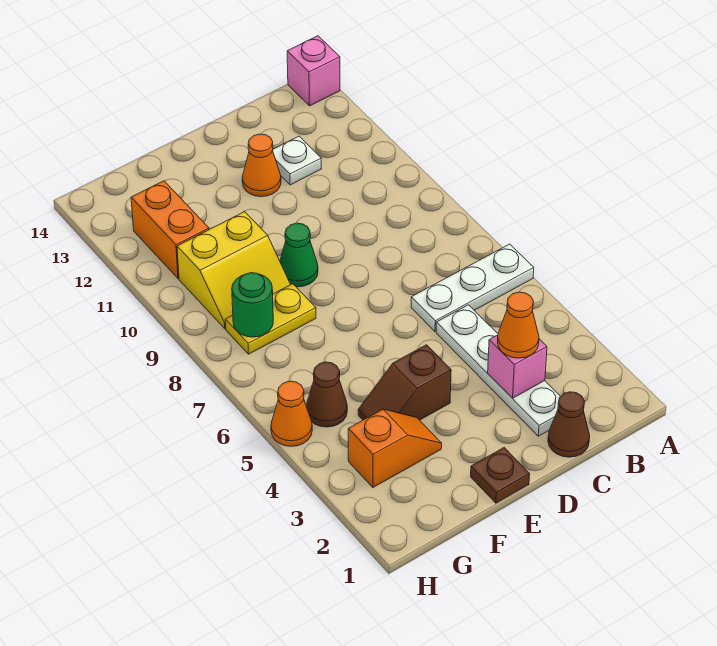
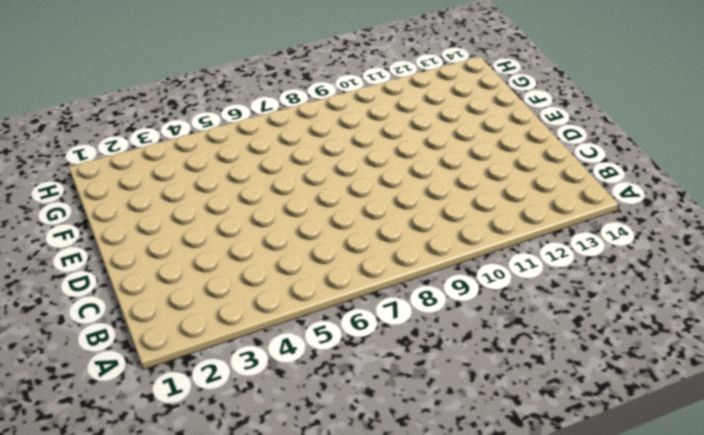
none -> white plate A6:C6 level 1
none -> pink brick A14 level 1
none -> brown cone C1 level 1

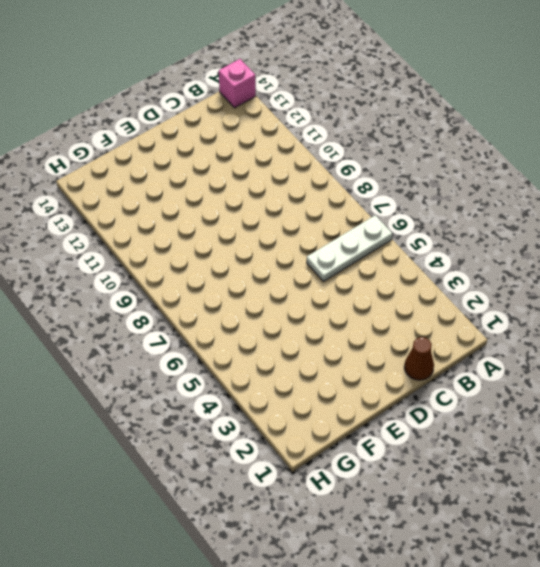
none -> white plate C2:C5 level 1
none -> white plate C12 level 1
none -> orange cone D12 level 1

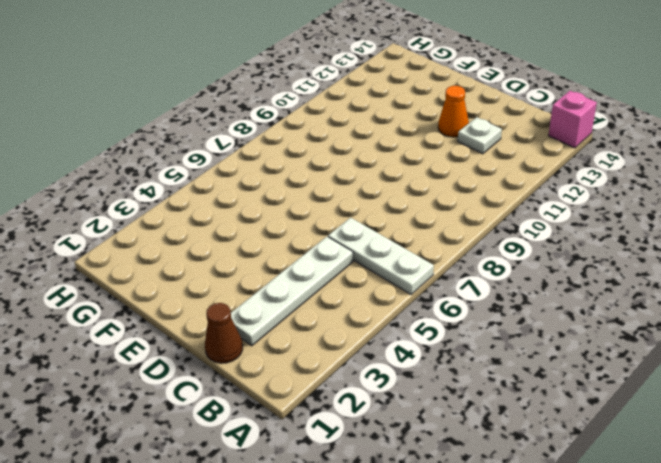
none -> brown plate E1 level 1
none -> brown slope E4:F4 level 1 top E
none -> green cone E9 level 1

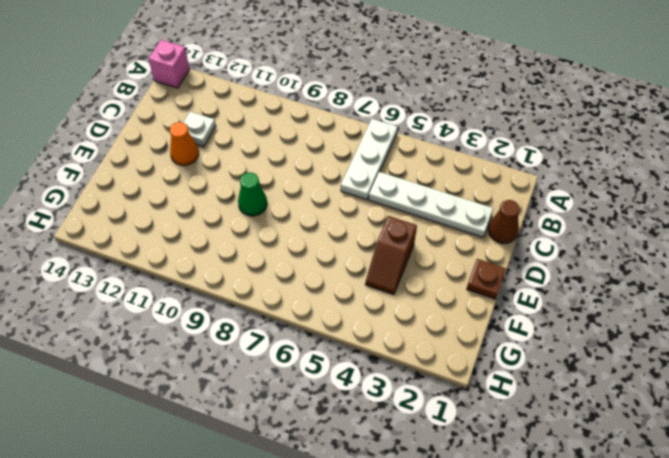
none -> orange slope F3:G3 level 1 top G
none -> yellow plate F8:G8 level 1
none -> yellow slope F9:G10 level 1 top 10

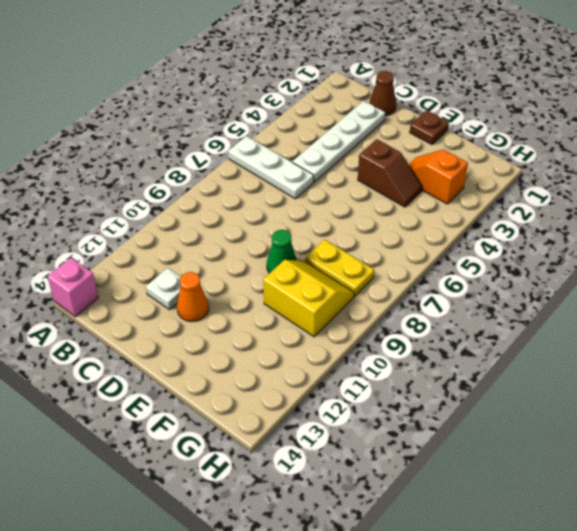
none -> brown cone G5 level 1
none -> orange brick G11:G12 level 1
none -> orange cone H5 level 1

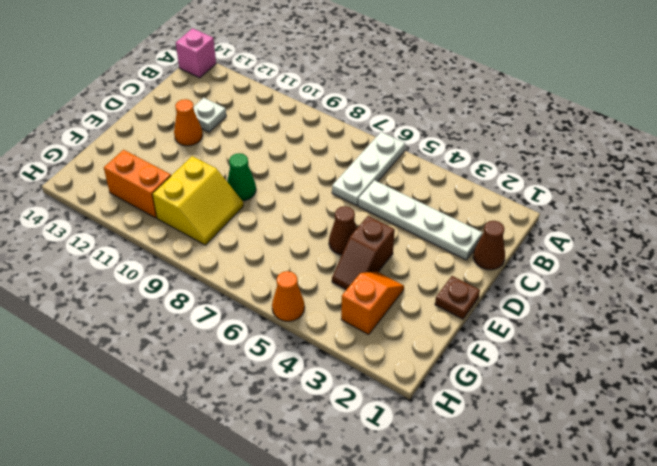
brown cone E5 level 1 -> brown cone G5 level 1
none -> yellow plate F8:G8 level 1
none -> pink brick C3 level 2
none -> green round brick G8 level 2

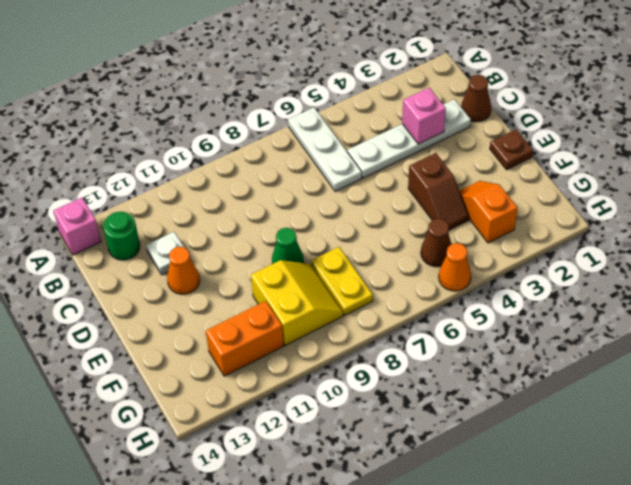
green round brick B13 level 1 -> green round brick G8 level 2
none -> orange cone C3 level 3

